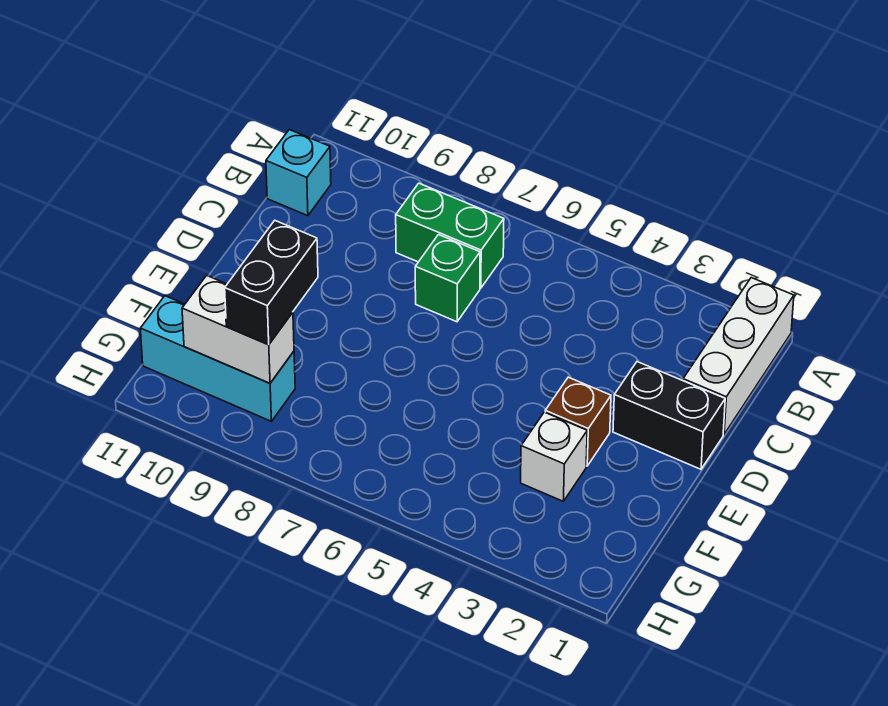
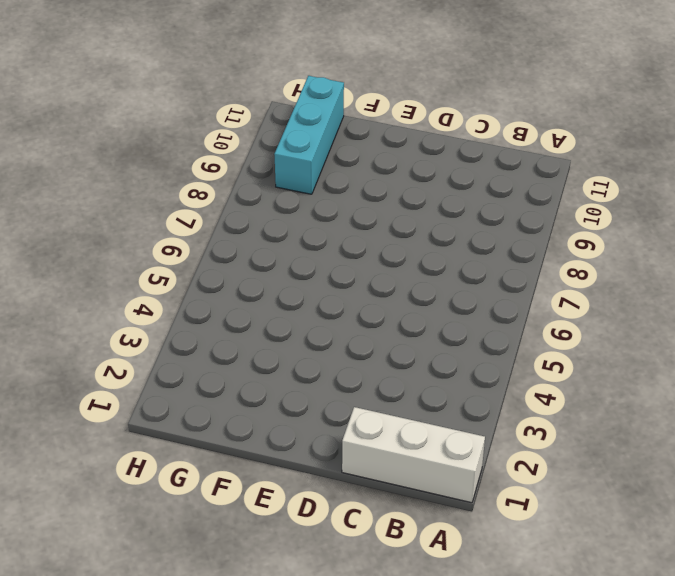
none -> green brick B7:B8 level 1
none -> cyan brick B11 level 1

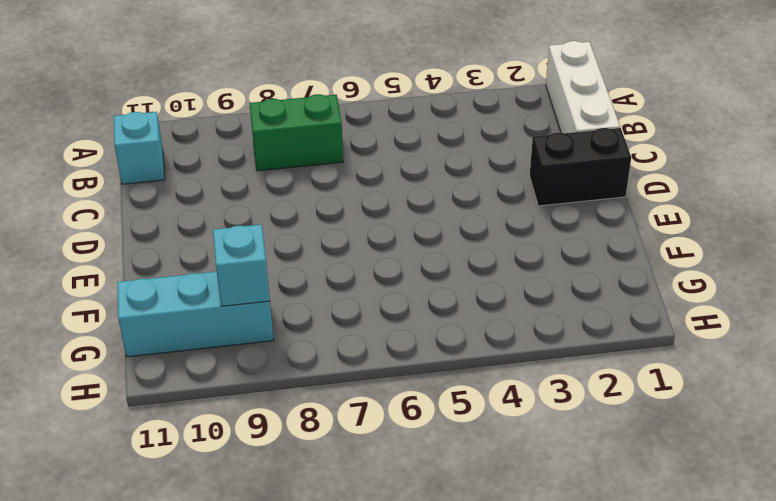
cyan brick G9 level 2 -> white brick G9:G10 level 2
none -> green brick C7 level 1
none -> brown brick E3 level 1

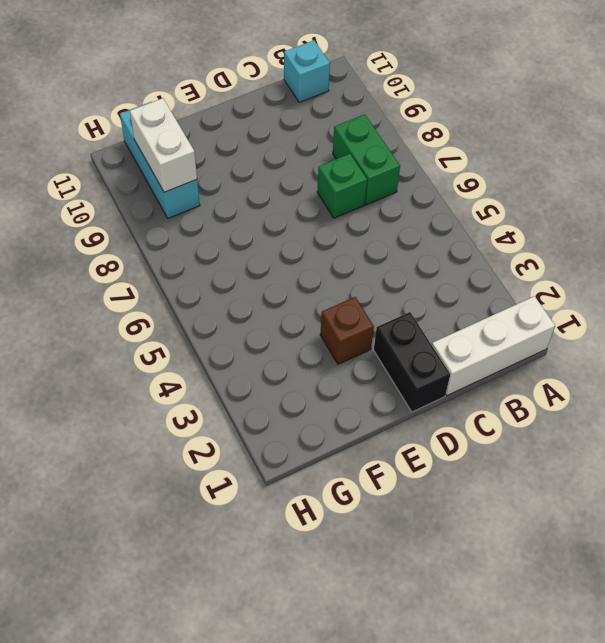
none -> white brick F3 level 1
none -> black brick F9:G9 level 3

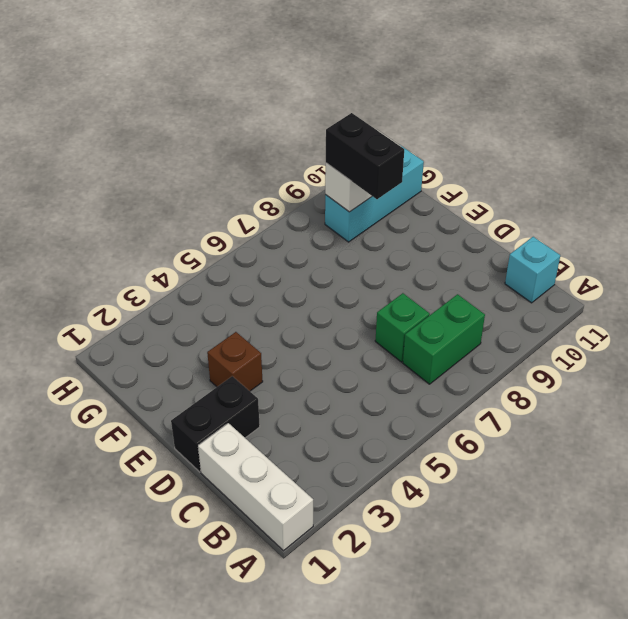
none -> white brick F3 level 1

